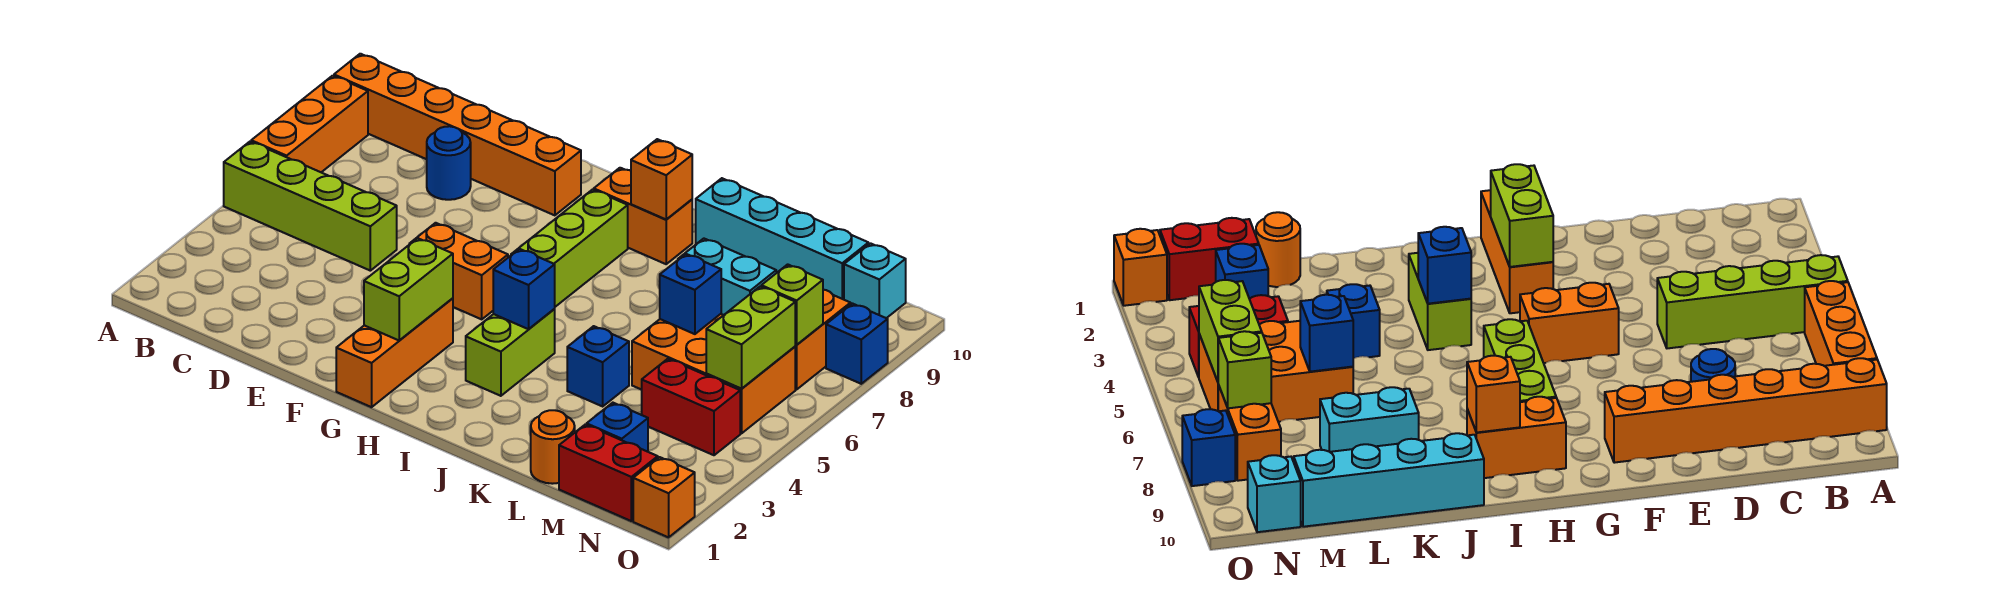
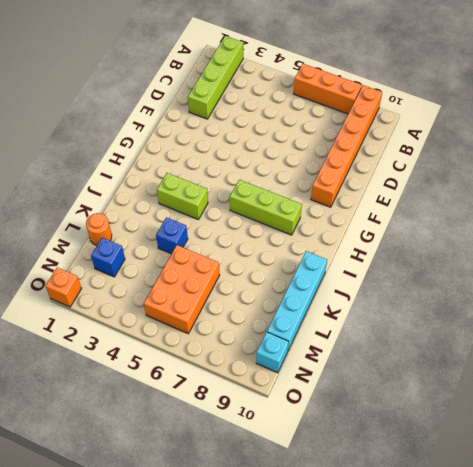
lime brick A2:D2 level 1 -> lime brick A5:D5 level 1
none -> blue round brick D8 level 1
none -> orange brick F5:G5 level 1
none -> orange brick G1:G3 level 1

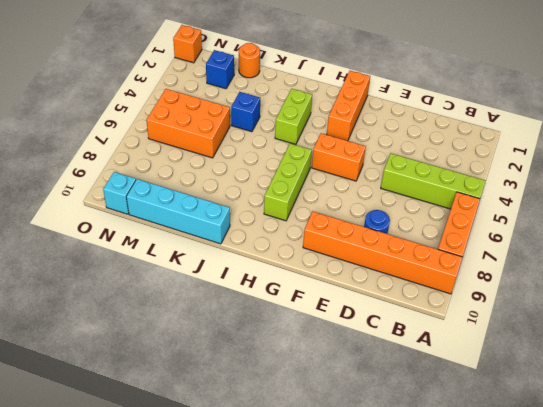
none -> orange brick H9:I9 level 1
none -> cyan brick K8:L8 level 1
none -> red brick M1:N1 level 1

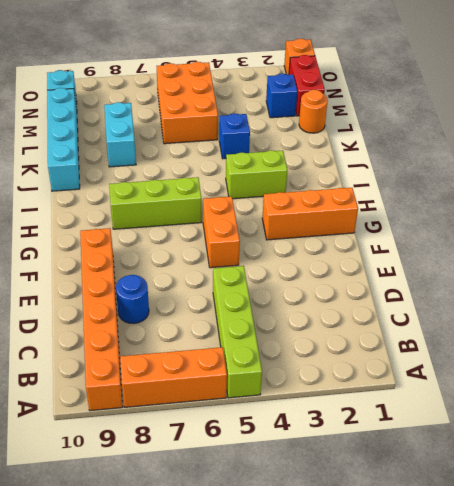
none -> orange brick H9:I9 level 1
none -> red brick M4:N4 level 1
none -> orange brick N7:N8 level 1

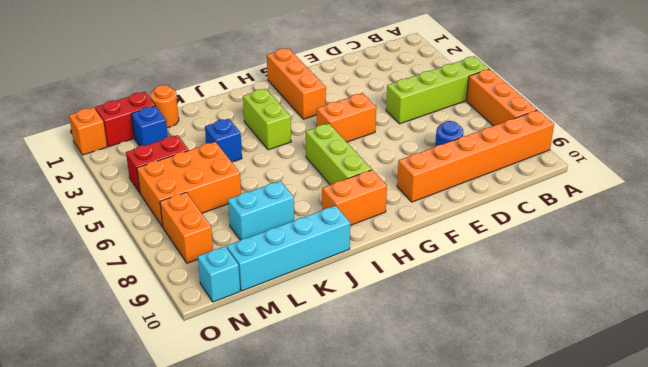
none -> blue brick O8 level 1
none -> lime brick G2:G3 level 2
none -> blue brick I4 level 2

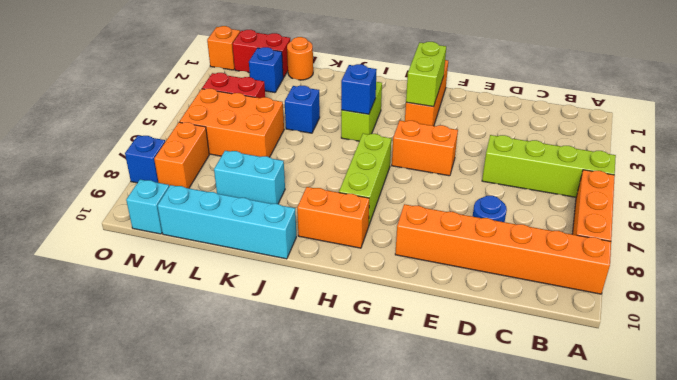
none -> orange brick I9 level 2
none -> blue brick L6 level 2
none -> lime brick N5:N6 level 2

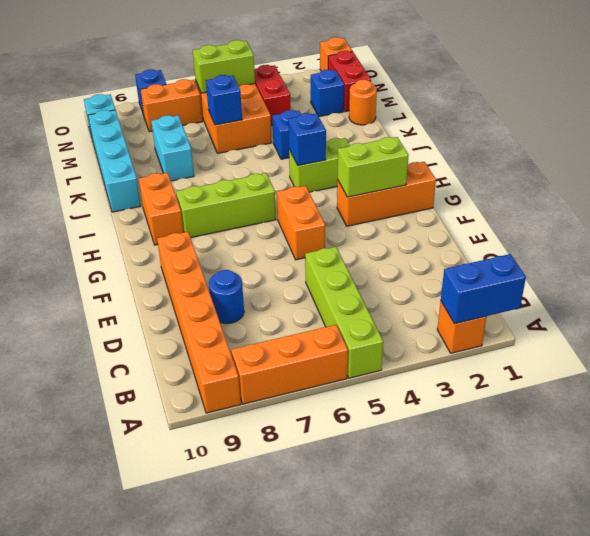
blue brick A1:A2 level 2 -> none
orange brick A2 level 1 -> orange brick I9 level 2
none -> lime brick N7 level 2

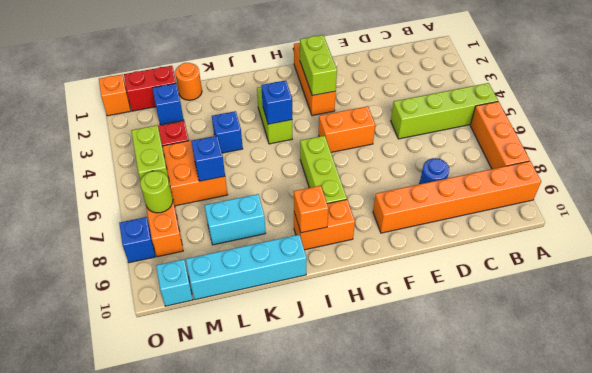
lime round brick N7 level 2 -> lime brick N7 level 2

